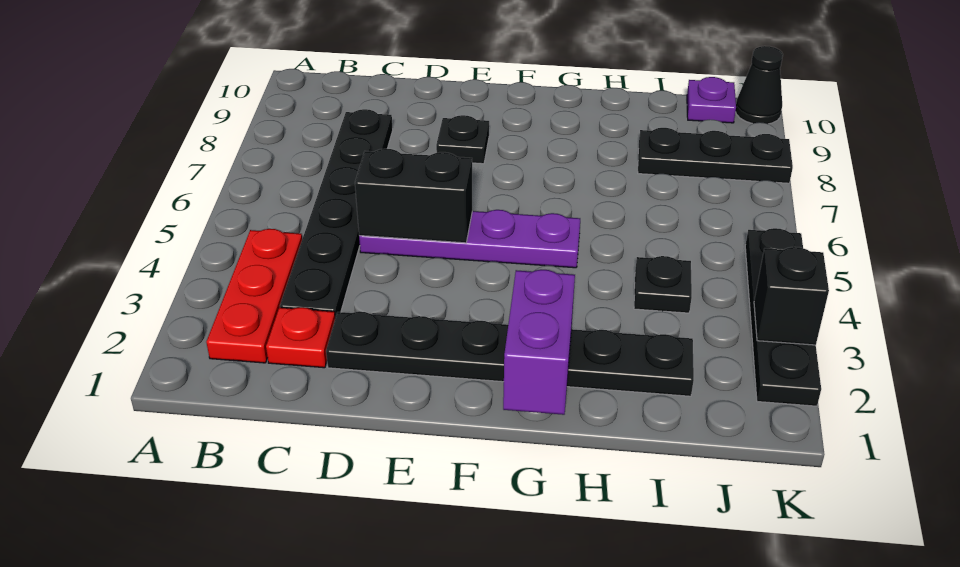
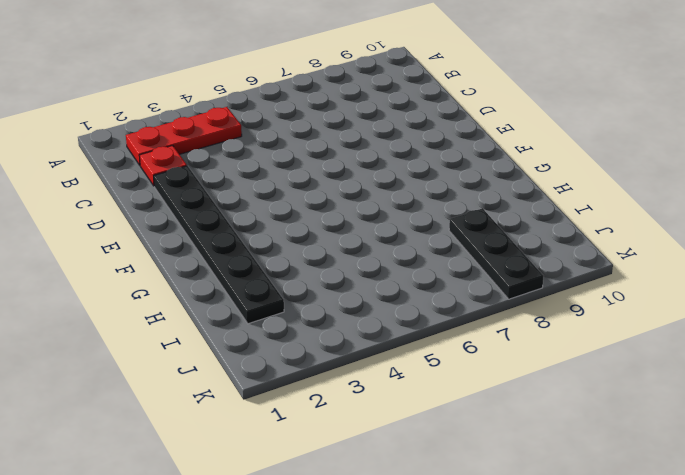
none -> black plate C3:C8 level 1
none -> purple plate D5:G5 level 1
none -> black plate E8 level 1

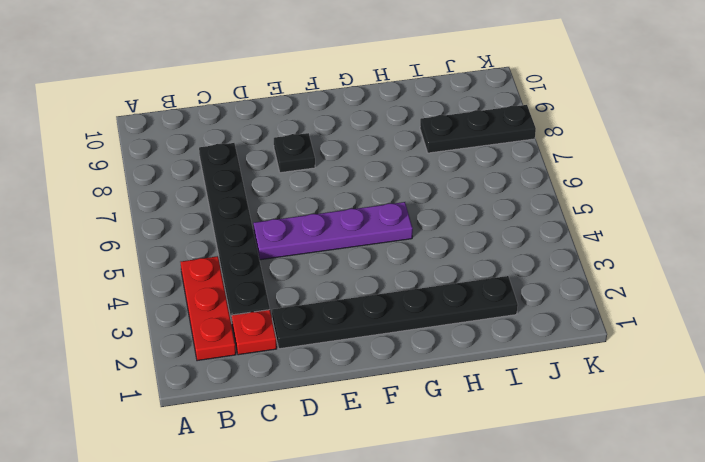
none -> black plate I4 level 1
none -> purple plate J10 level 1
none -> black plate K2:K5 level 1

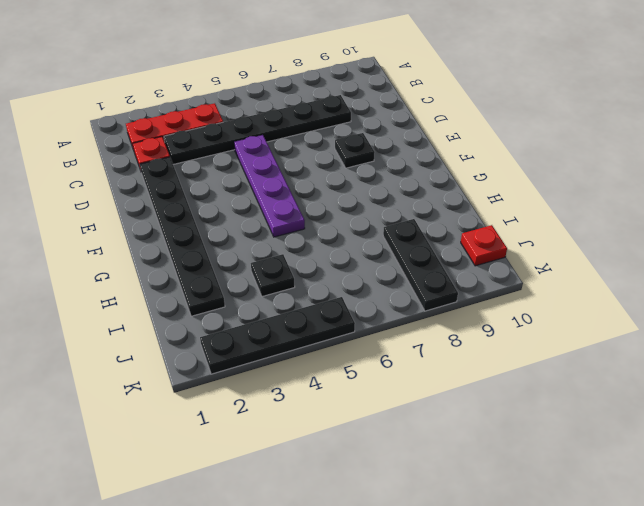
red plate J10 level 1 -> purple plate J10 level 1
none -> black cone K10 level 1
none -> black brick D5:E5 level 2
none -> purple brick G1:G2 level 2

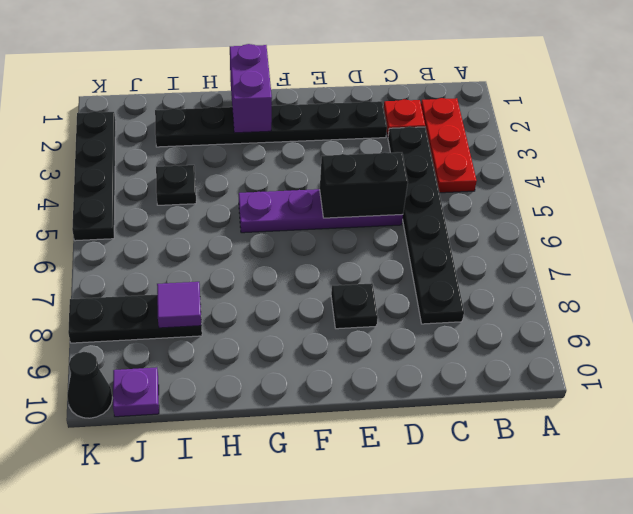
purple tile I8 level 2 -> none
none -> black brick K3 level 2

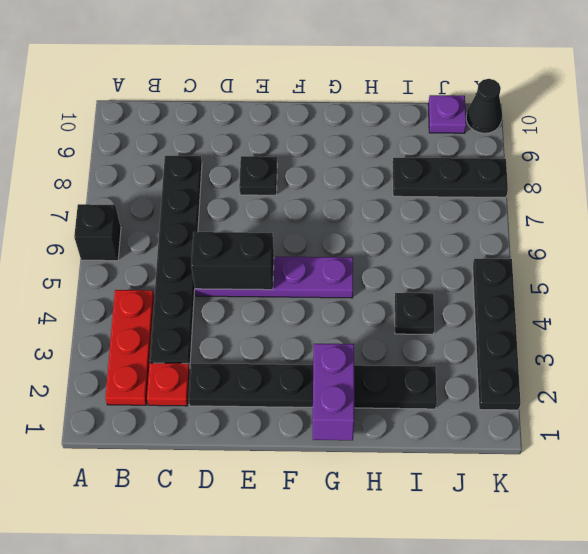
black brick A6 level 1 -> black brick K3 level 2

